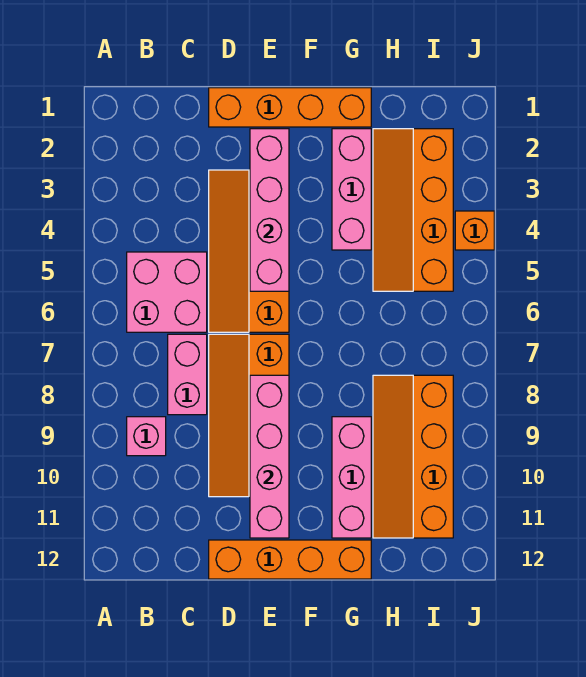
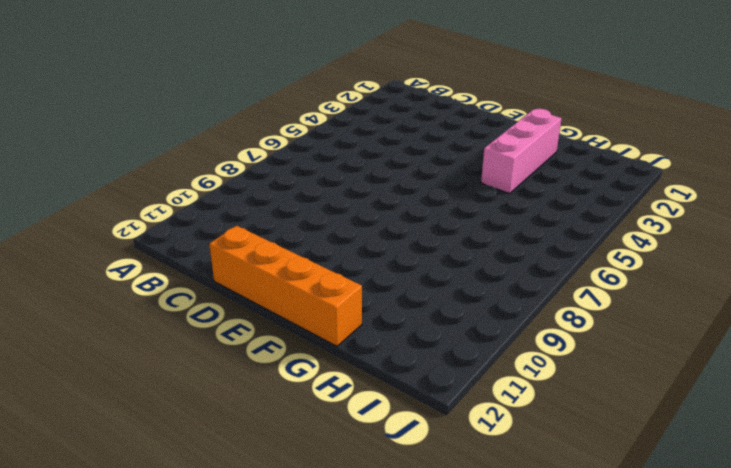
none -> pink brick B5:C6 level 1
none -> pink brick B9 level 1
none -> pink brick C7:C8 level 1

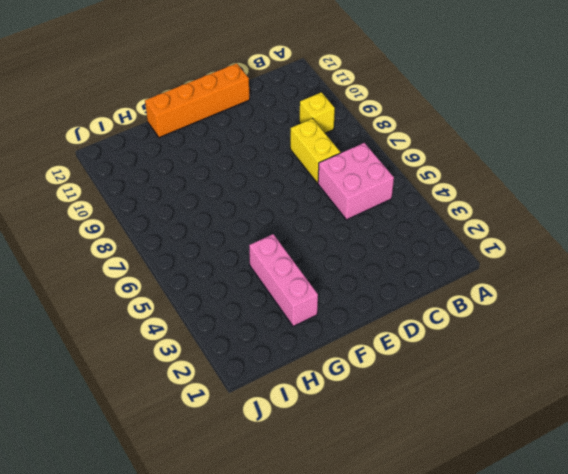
yellow brick B9 level 1 -> pink brick B9 level 1
yellow brick C7:C8 level 1 -> pink brick C7:C8 level 1
none -> orange brick D1:G1 level 1
none -> orange slope D3:E6 level 1 top E
none -> orange slope D7:E10 level 1 top E

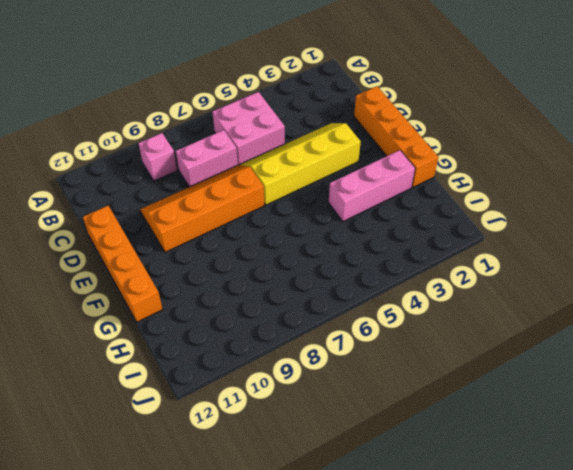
yellow slope D3:E6 level 1 top E -> orange slope D3:E6 level 1 top E
none -> pink brick G9:G11 level 1
none -> orange slope H2:I5 level 1 top I
none -> orange slope H8:I11 level 1 top I

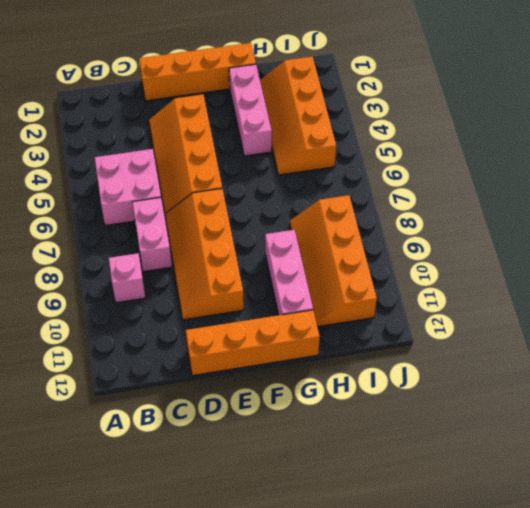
none -> orange brick J4 level 1
none -> pink brick E2:E5 level 2
none -> pink brick E8:E11 level 2

